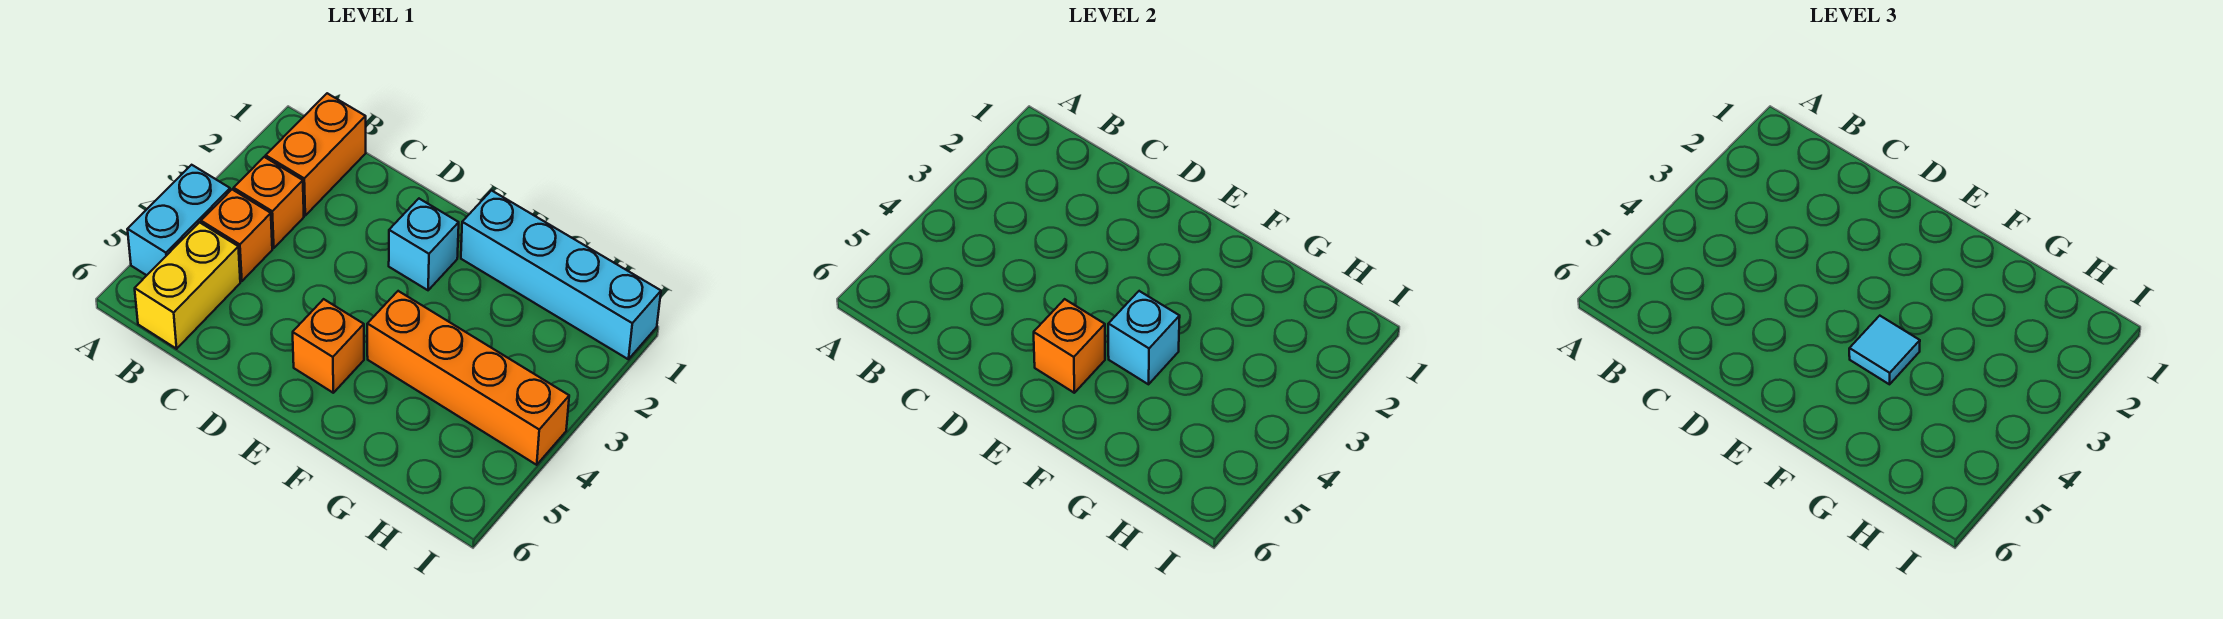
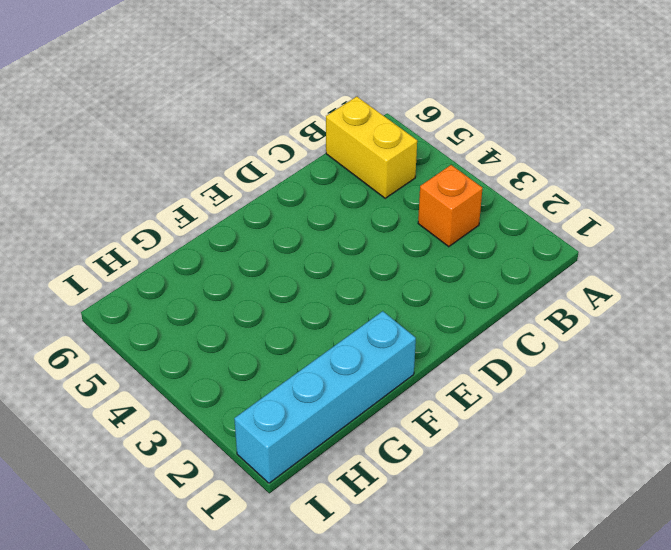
none -> cyan brick A4:A5 level 1
none -> orange brick B1:B2 level 1
none -> orange brick B4 level 1

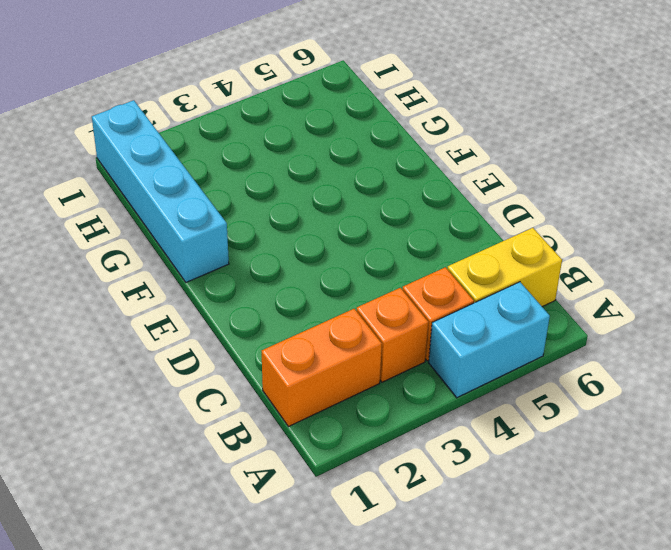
none -> cyan brick E2 level 1
none -> orange brick E5 level 1
none -> orange brick F4:I4 level 1

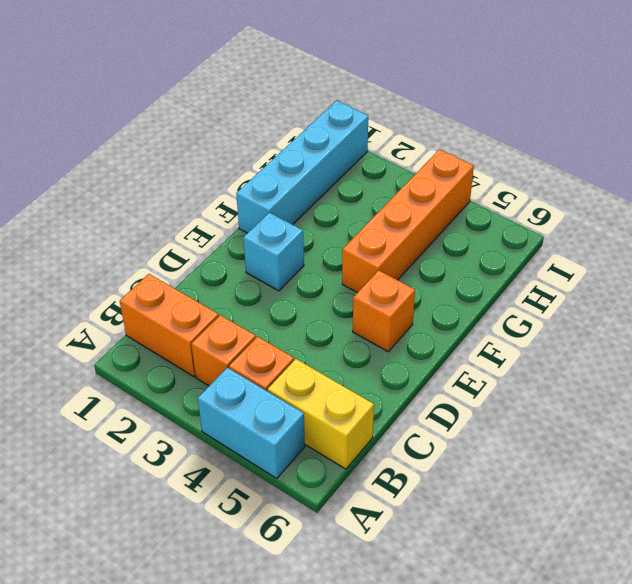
none -> orange brick E5 level 2
none -> cyan brick F4 level 2
none -> cyan tile F4 level 3

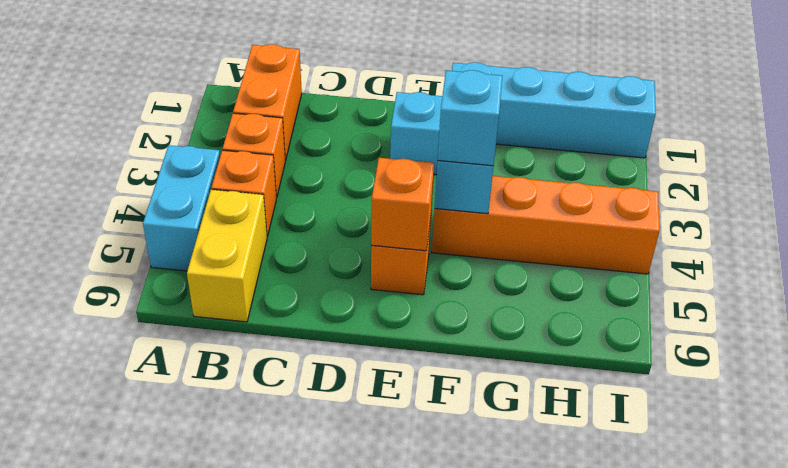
cyan brick F4 level 3 -> cyan tile F4 level 3

